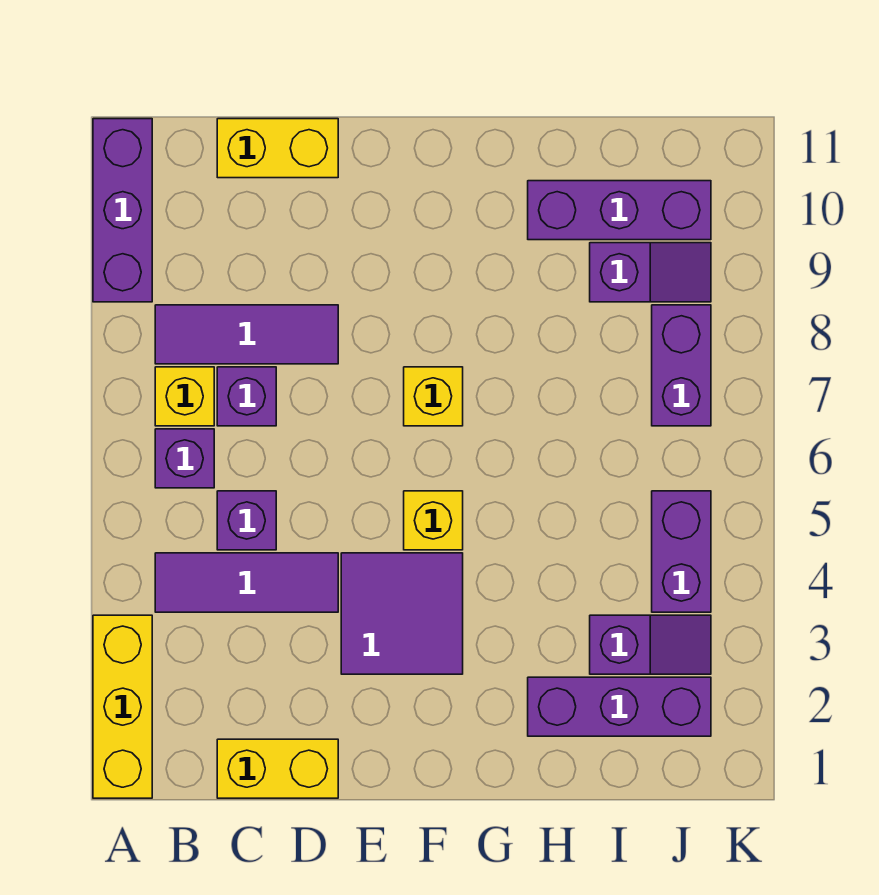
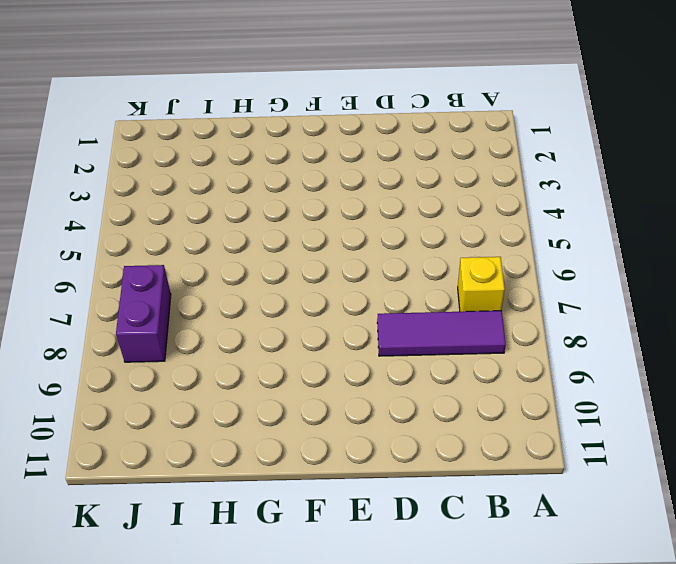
none -> yellow brick A1:A3 level 1
none -> purple brick A9:A11 level 1
none -> purple tile B4:D4 level 1

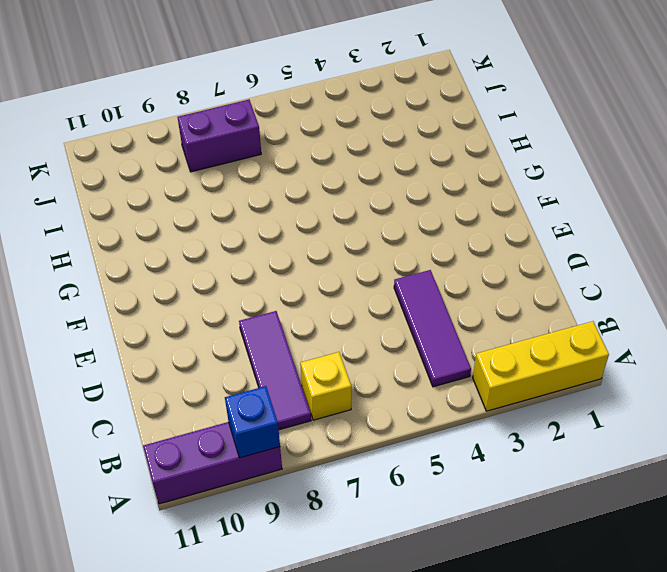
blue brick A9 level 2 -> none
none -> purple brick B6 level 1
none -> yellow brick C1:D1 level 1
none -> purple brick C5 level 1

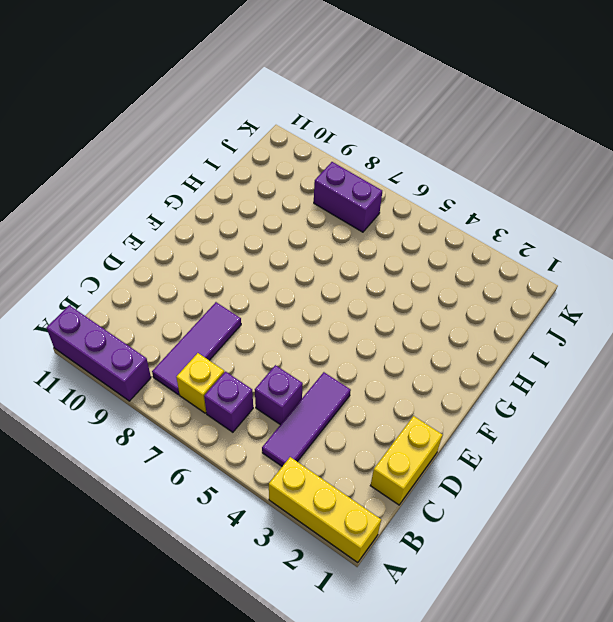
none -> purple brick C7 level 1
none -> yellow brick C11:D11 level 1
none -> purple tile E3:F4 level 1

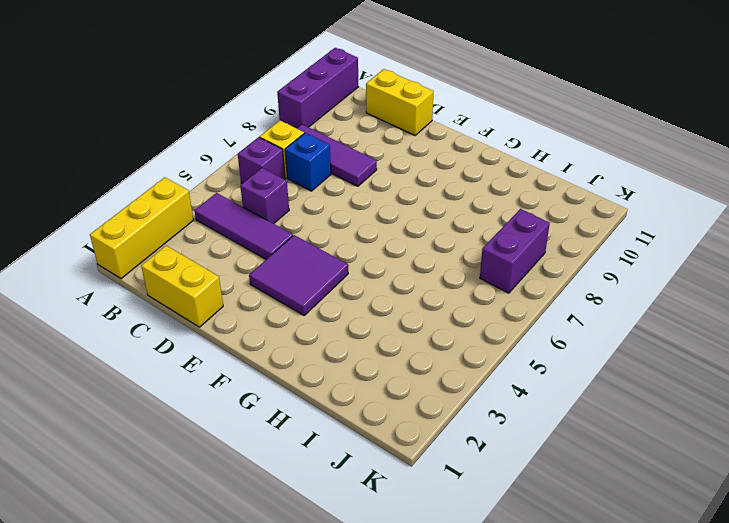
blue brick C7 level 1 -> purple brick C7 level 1
none -> yellow brick F5 level 1
none -> yellow brick F7 level 1
none -> purple brick H2:J2 level 1

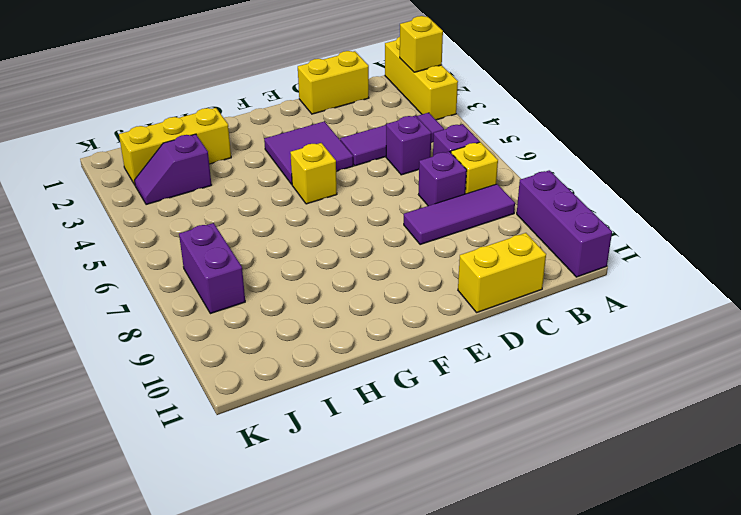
yellow brick A2 level 2 -> yellow brick F7 level 1
yellow brick H2:J2 level 1 -> purple brick H2:J2 level 1
none -> purple brick H10:J10 level 1
none -> purple slope I9:J9 level 1 top I
none -> purple brick J4:J5 level 1

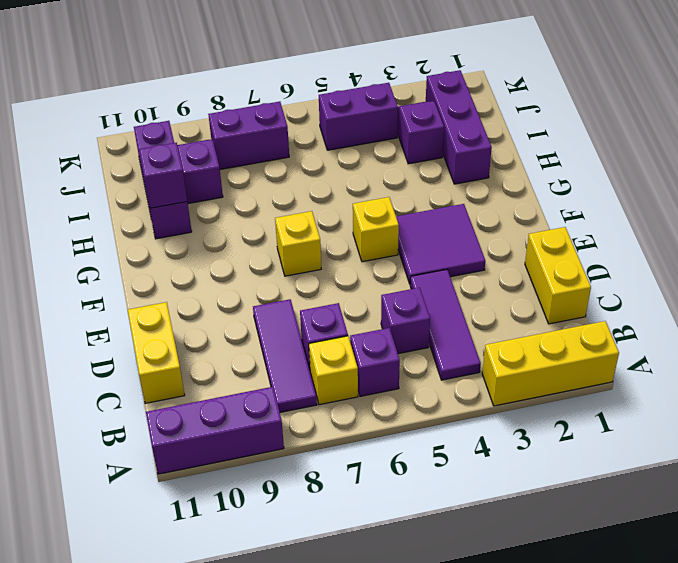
purple brick H10 level 2 -> none

